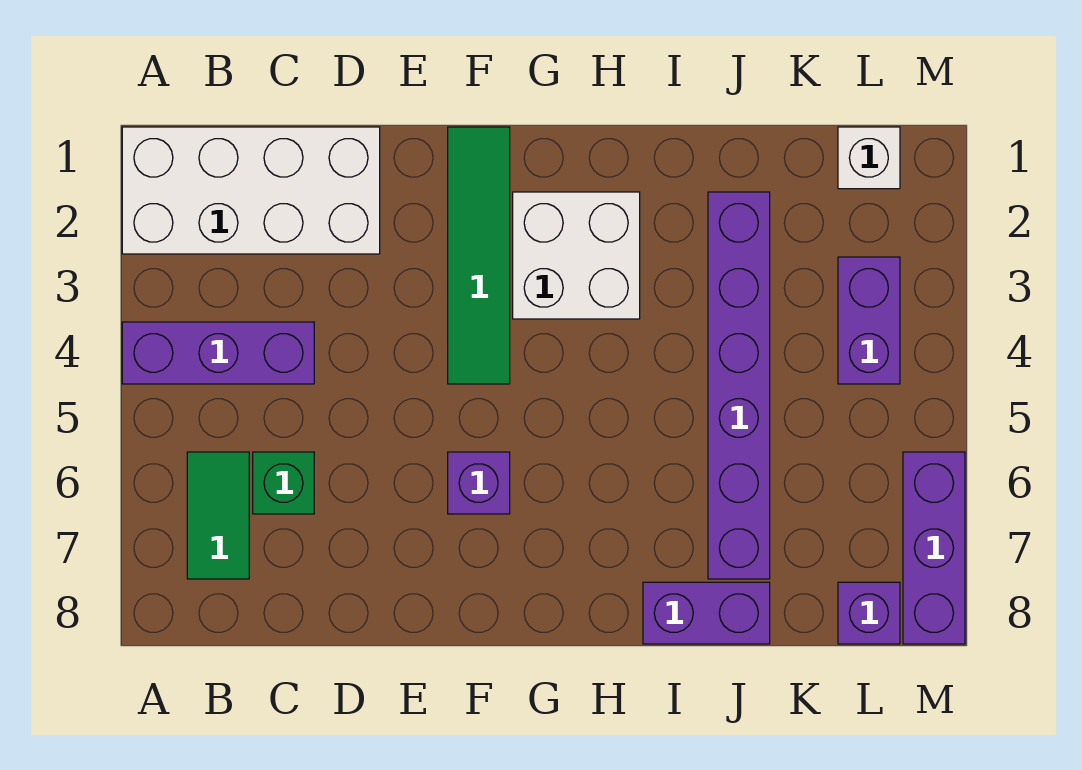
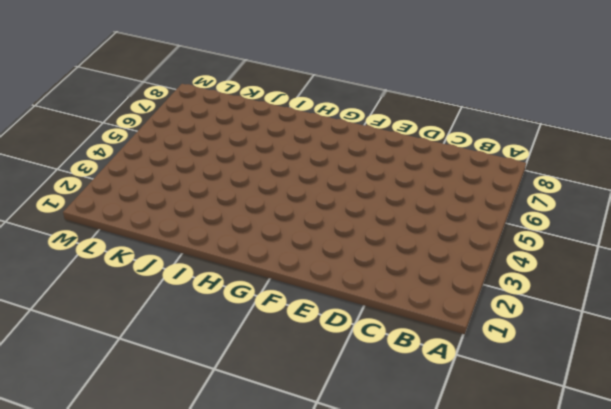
none -> white brick A1:D2 level 1
none -> purple brick A4:C4 level 1
none -> green tile B6:B7 level 1

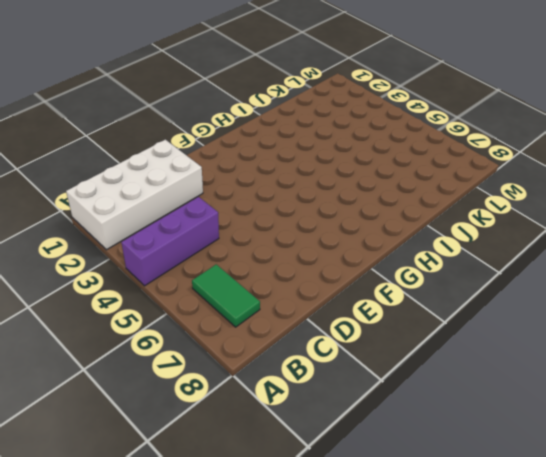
none -> green brick C6 level 1
none -> green tile F1:F4 level 1
none -> purple brick F6 level 1

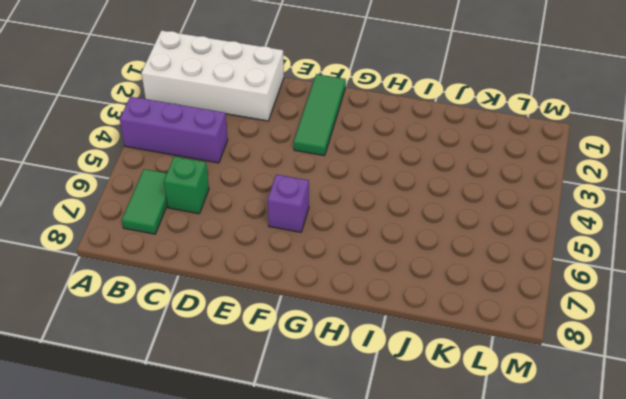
green tile F1:F3 level 1 -> green tile F1:F4 level 1
none -> white brick G2:H3 level 1
none -> purple brick I8:J8 level 1
none -> purple brick J2:J7 level 1

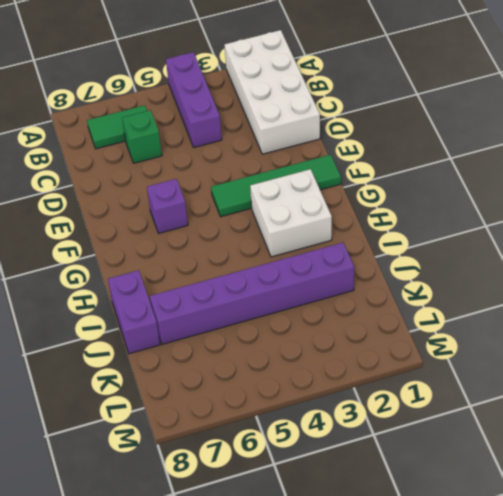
none -> white brick L1 level 1
none -> purple brick L3:L4 level 1
none -> purple brick L8 level 1

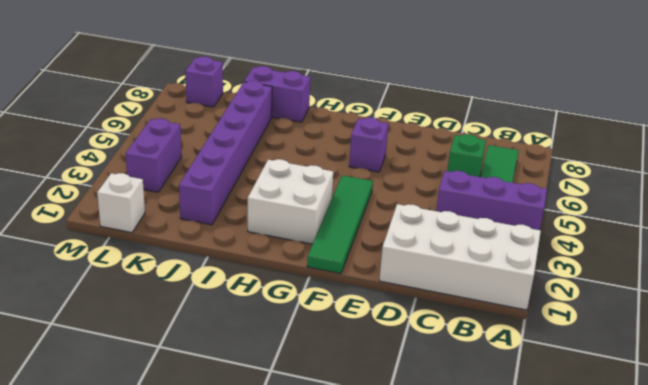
none -> purple brick M6:M8 level 1

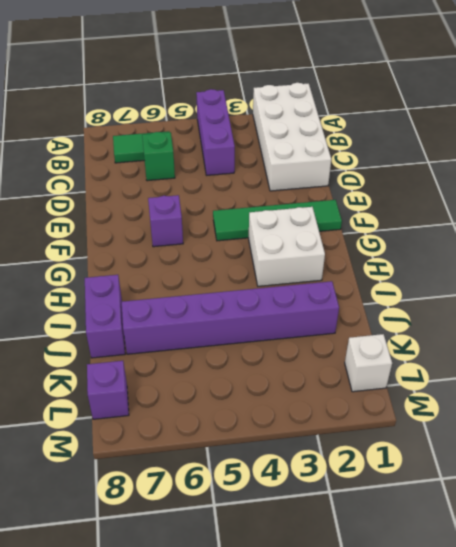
none -> purple brick L3:L4 level 1
none -> purple brick M6:M8 level 1

